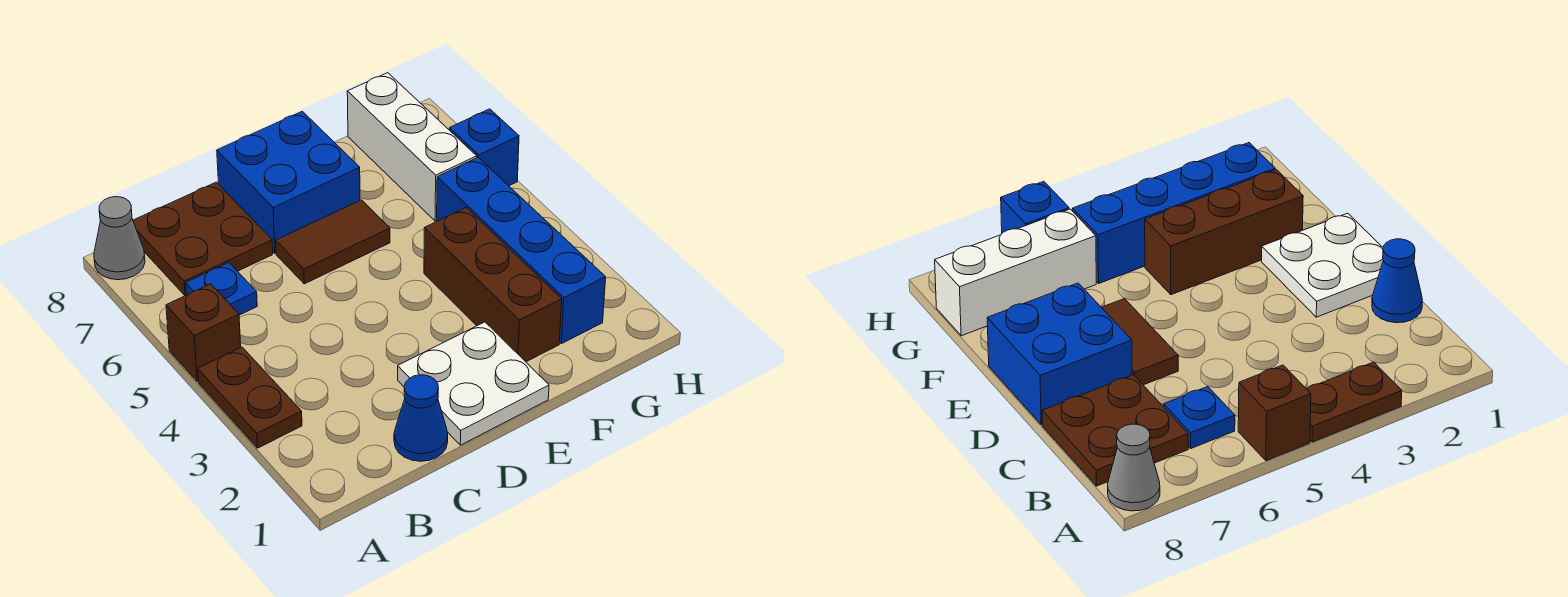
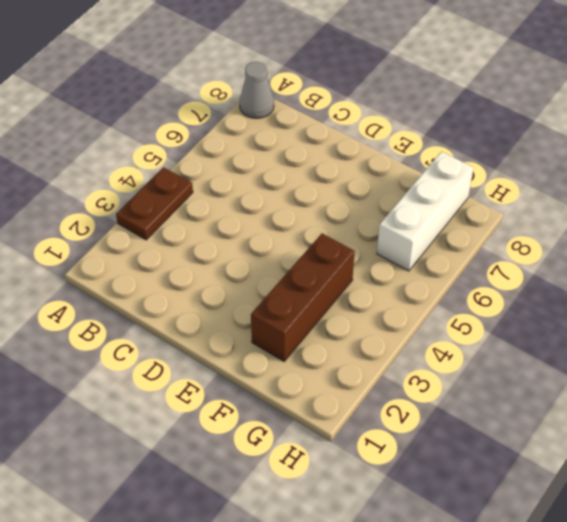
none -> brown brick A5 level 1
none -> blue plate B6 level 1
none -> brown plate B7:C8 level 1

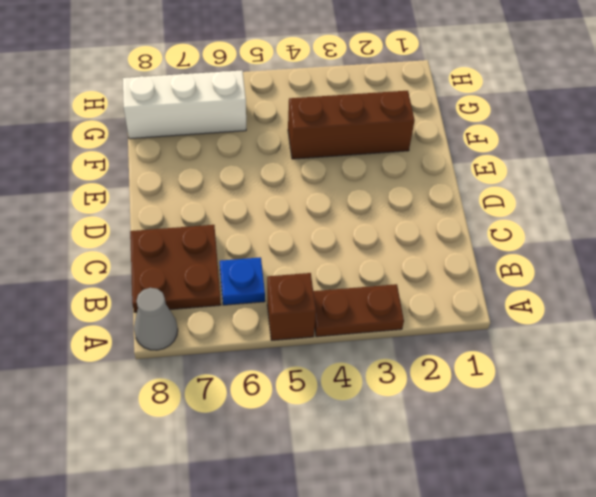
none -> blue cone C1 level 1
none -> white plate D1:E2 level 1
none -> brown tile D6:E6 level 1

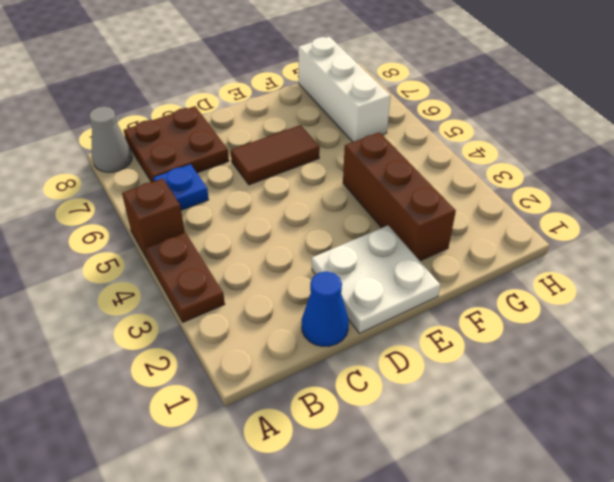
none -> blue brick D7:E8 level 1
none -> blue brick G2:G5 level 1
none -> blue brick H6 level 1

